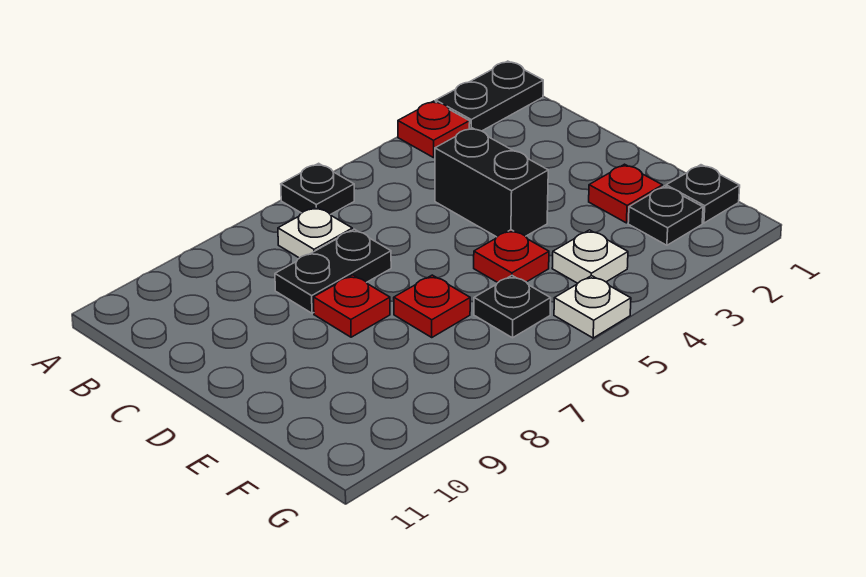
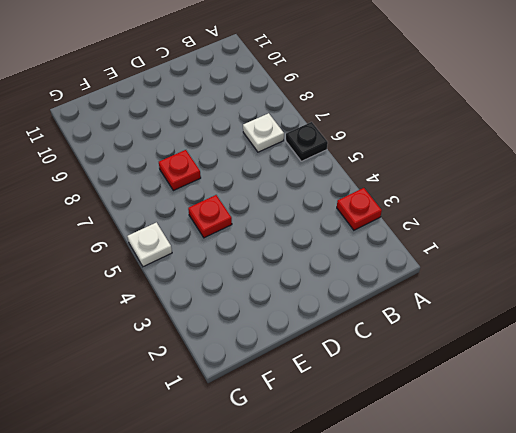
none -> black plate A1:A2 level 1
none -> black brick C4:D4 level 1
none -> black plate C7:C8 level 1

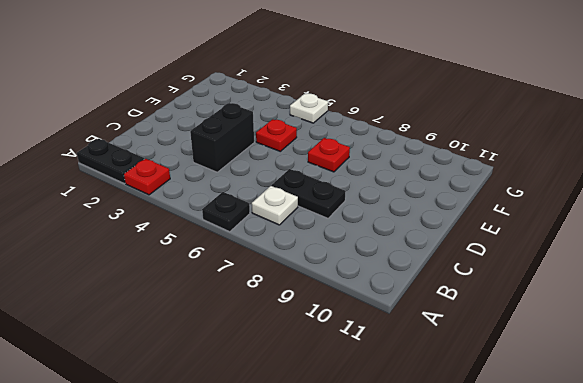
none -> red plate D8 level 1
none -> red plate E2 level 1
none -> black plate F1 level 1

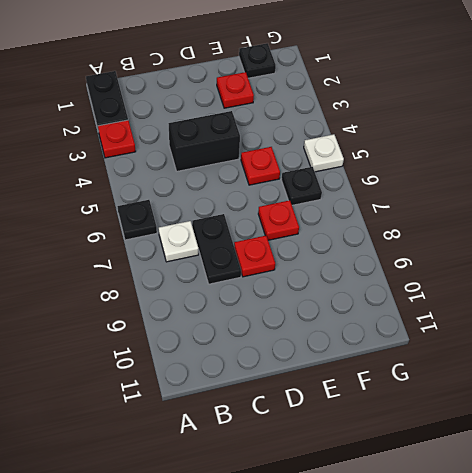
none -> black plate F2 level 1
none -> white plate F4 level 1

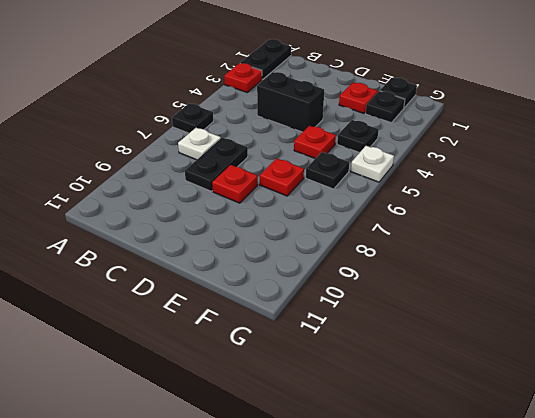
black plate F4 level 1 -> white plate F4 level 1

